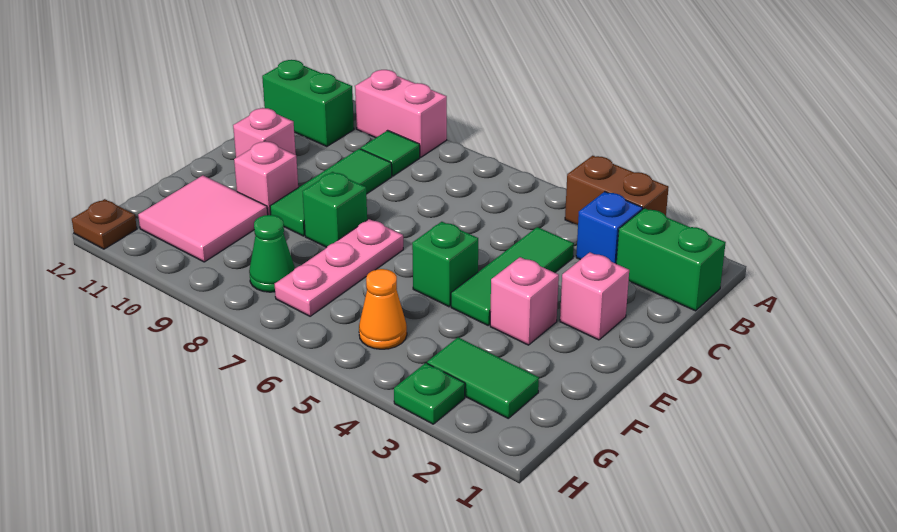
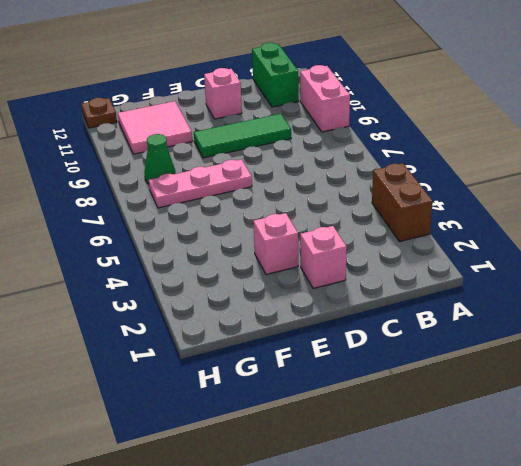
none -> green brick B1:B2 level 1
none -> blue brick B3 level 1
none -> green tile B9 level 1

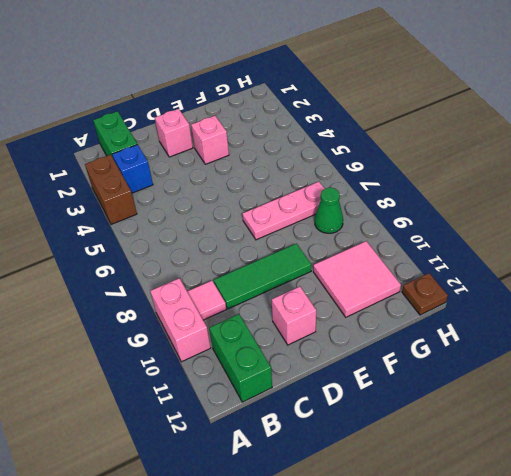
pink tile B9 level 1 -> green tile B9 level 1
none -> green tile C4:E4 level 1
none -> green brick E5 level 1
none -> green brick E8 level 1

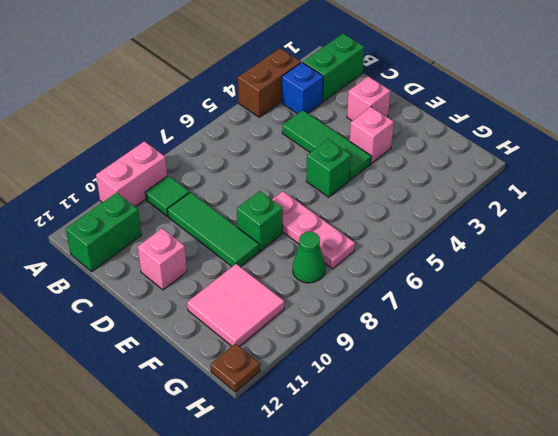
none -> pink brick E10 level 1
none -> green tile G2:G3 level 1
none -> orange cone G5 level 1

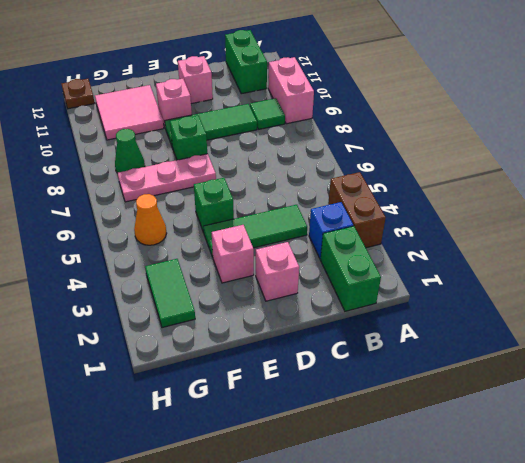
none -> green plate H3 level 1

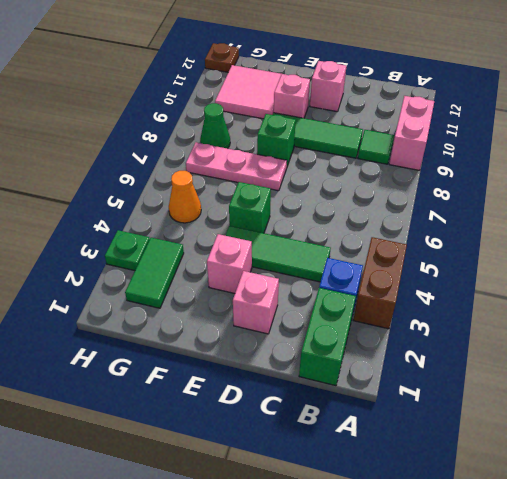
none -> green brick B11:B12 level 1

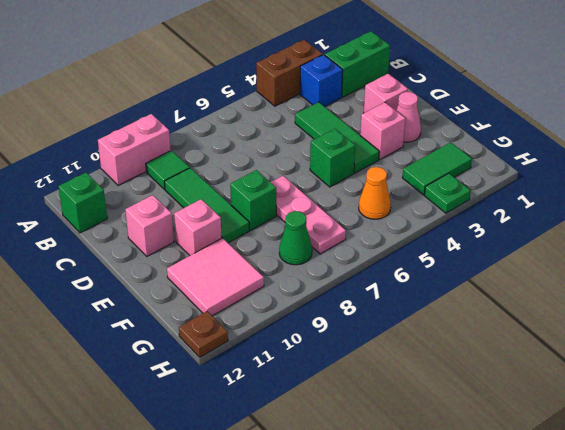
green brick B12 level 1 -> green brick B11:B12 level 1
pink cone E2 level 1 -> none

